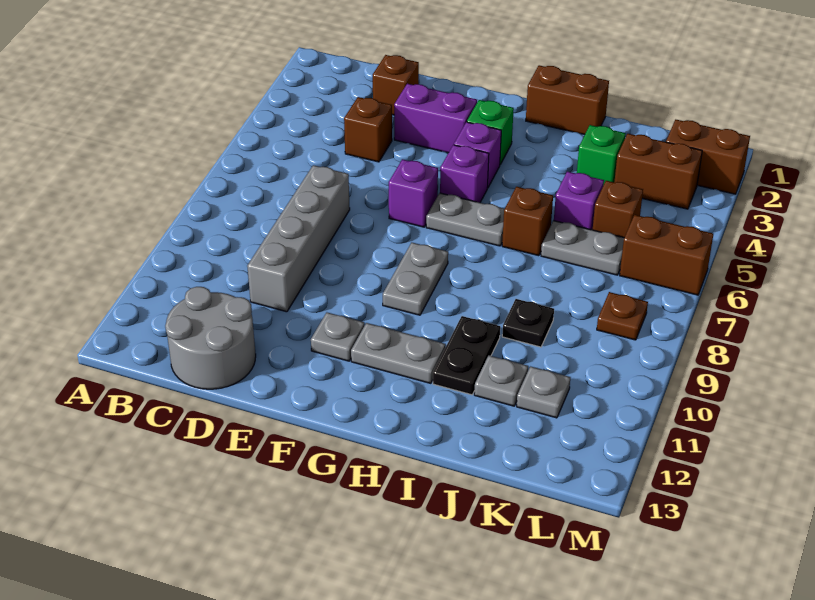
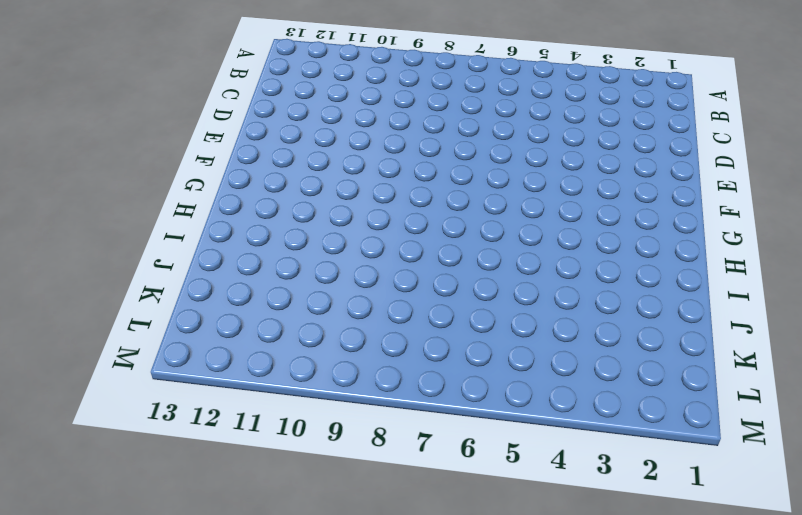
none -> grey round brick C12:D13 level 1
none -> brown brick D2 level 1
none -> brown brick D4 level 1

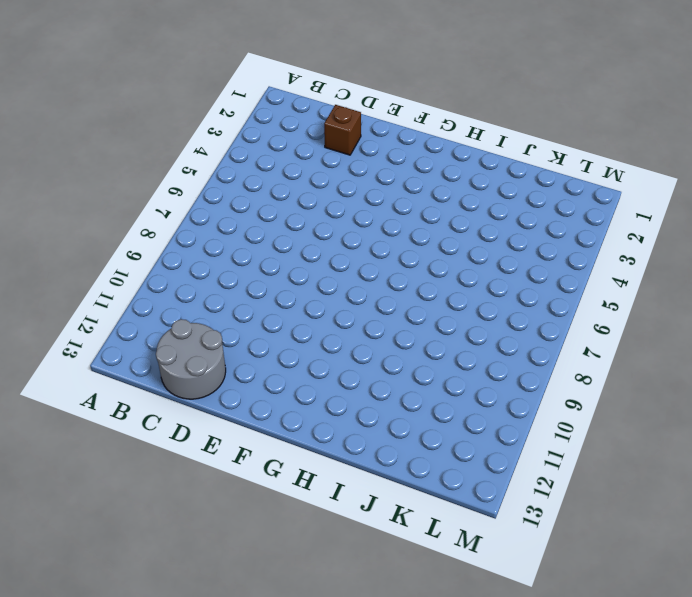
none -> brown brick D4 level 1
none -> grey brick D7:D10 level 1
none -> purple brick E3:F3 level 1

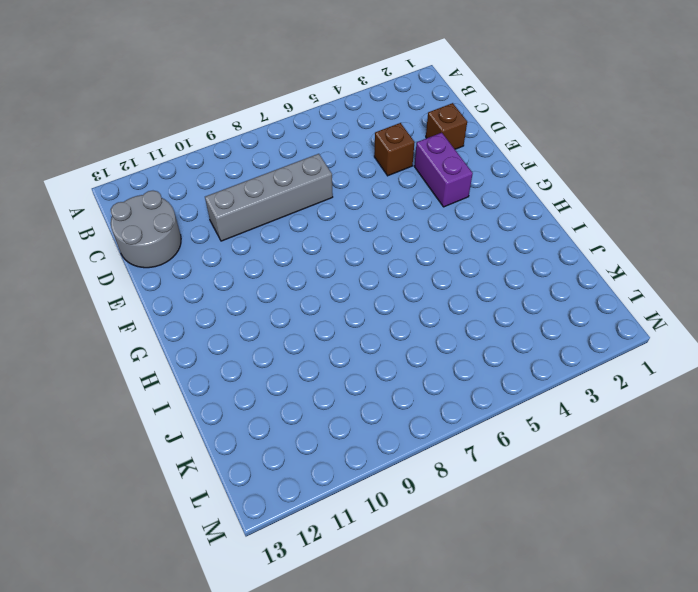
none -> purple brick F6 level 1
none -> grey plate F11 level 1
none -> green brick G3 level 1

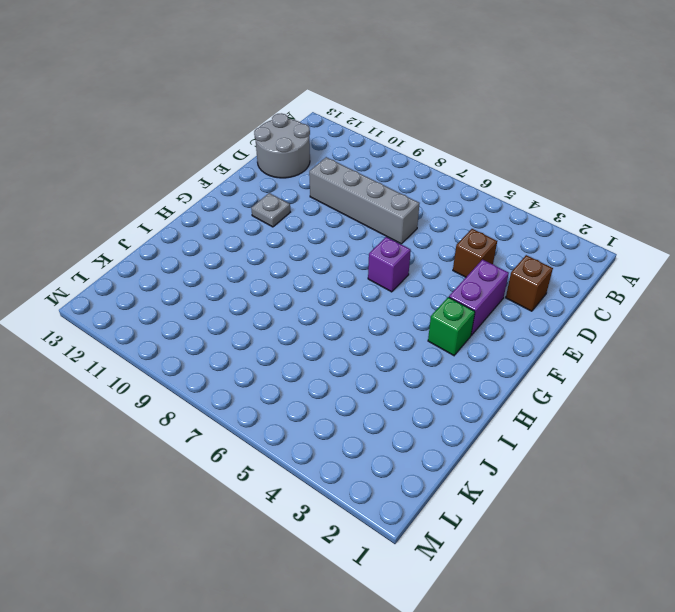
none -> purple brick G4 level 1
none -> purple brick G5 level 1
none -> grey plate G6:H6 level 1

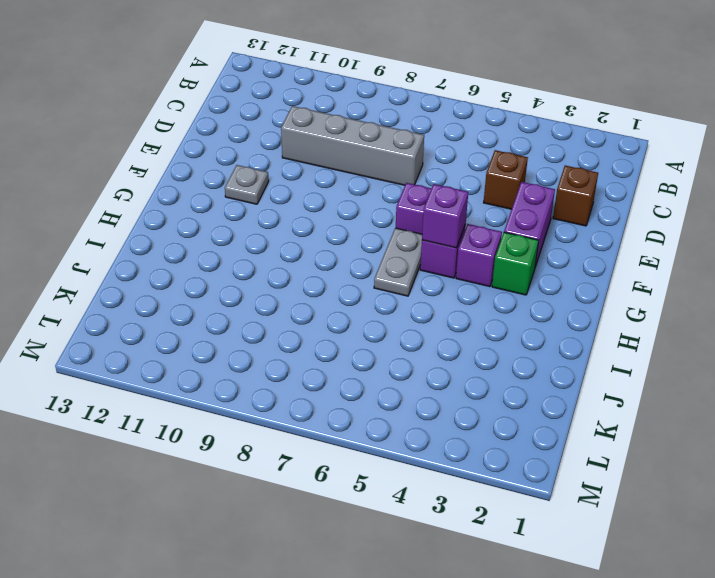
purple brick G5 level 2 -> purple brick J5 level 1
none -> grey round brick C12:D13 level 1
none -> grey plate G8:G9 level 1
none -> grey plate G11:H11 level 1

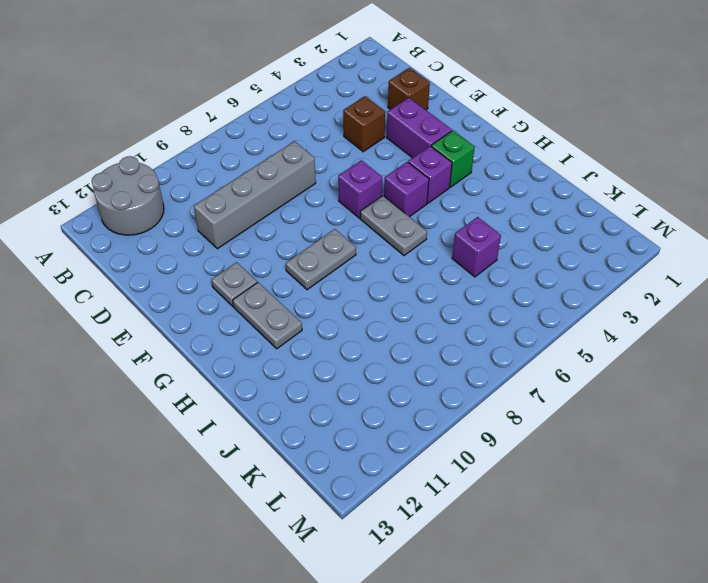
grey round brick A11:B12 level 1 -> grey round brick C12:D13 level 1
none -> brown brick H1:I1 level 1
none -> brown brick I6 level 1
none -> black plate I10:I11 level 1

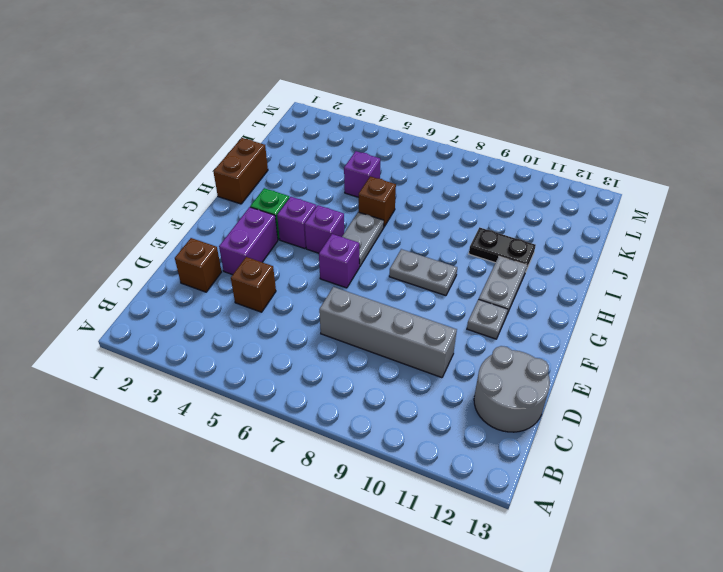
none -> green brick J3 level 1
none -> grey plate J6:K6 level 1
none -> black plate J9 level 1

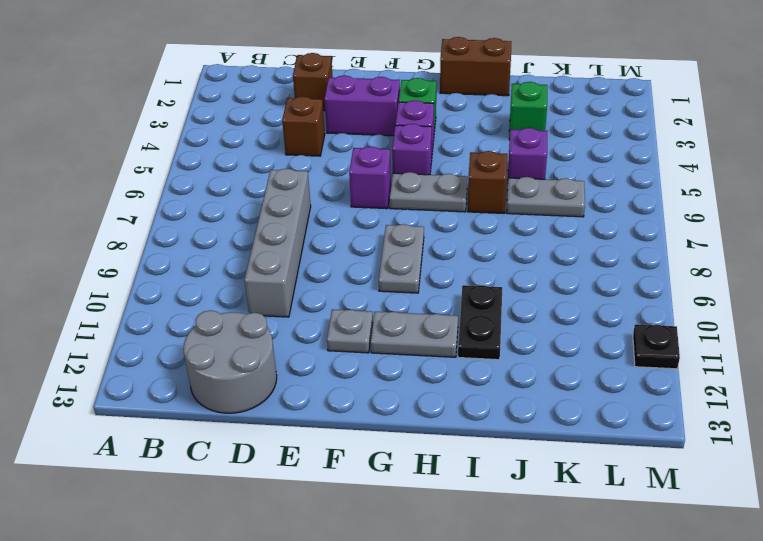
black plate M11 level 1 -> black plate J9 level 1
none -> grey plate J11 level 1
none -> brown brick K3:L3 level 1
none -> brown brick K5 level 1

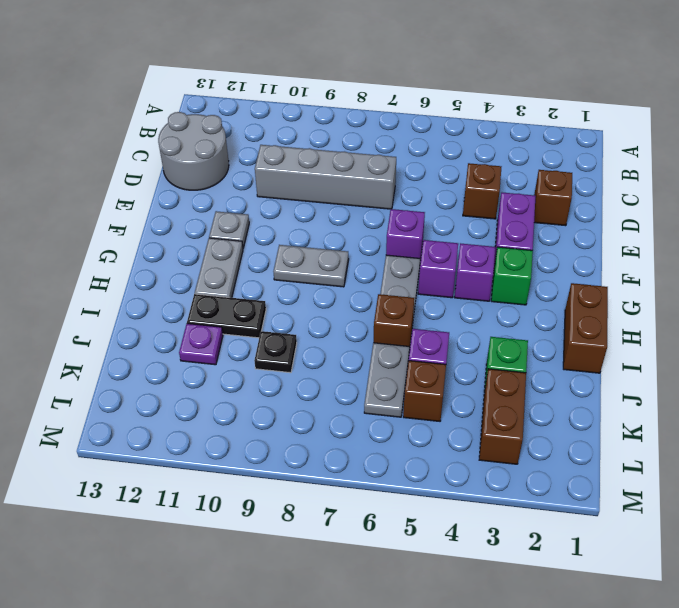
purple plate J11 level 1 -> grey plate J11 level 1
none -> grey plate K11 level 1
none -> brown brick L2:M2 level 1
none -> brown brick L6:M6 level 1

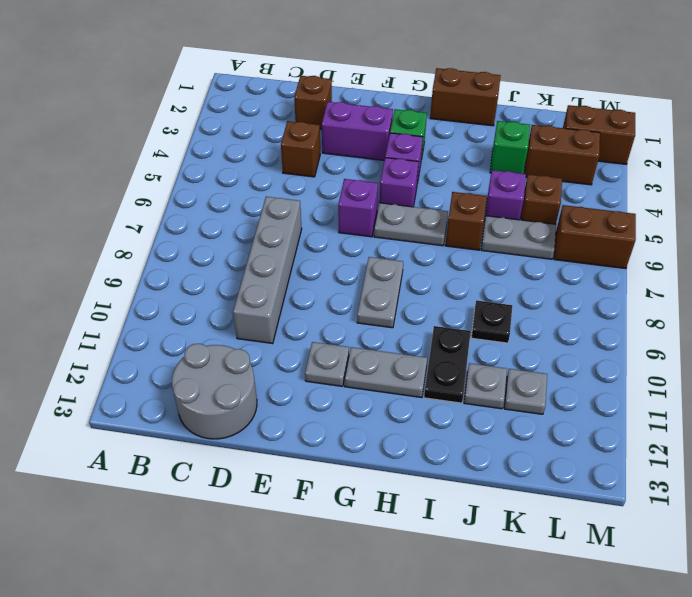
none -> brown plate L8 level 1

